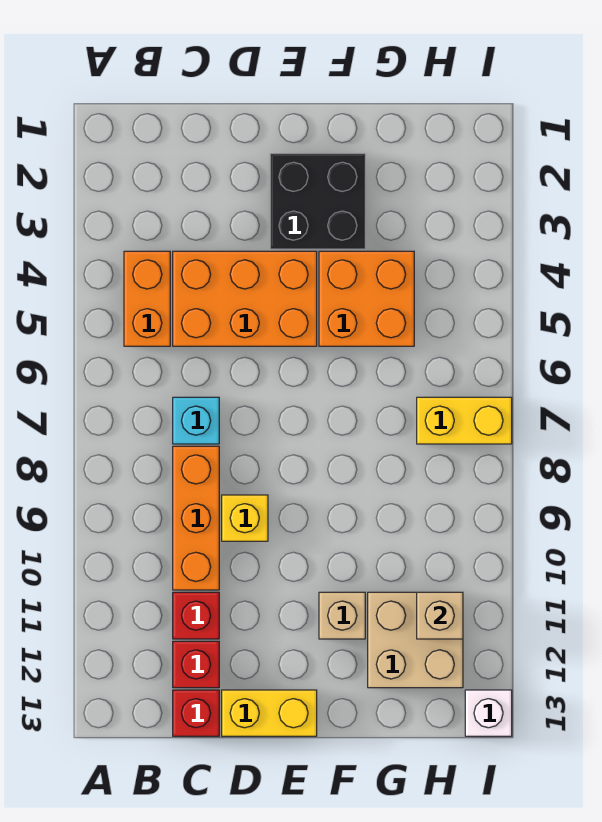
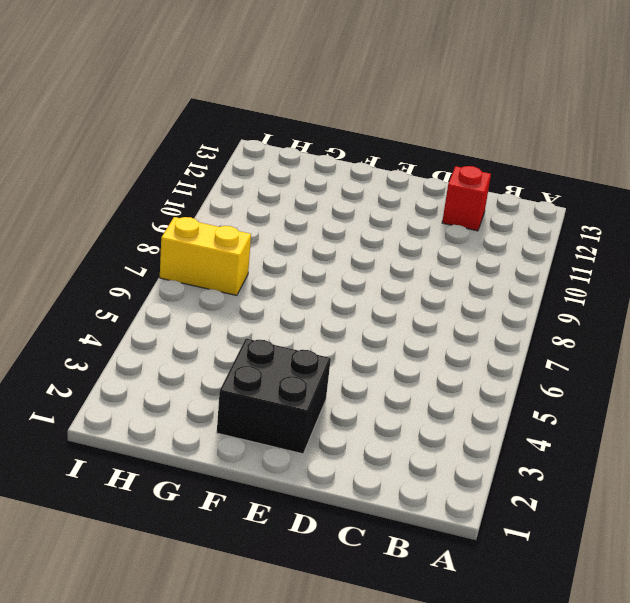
none -> orange brick B4:B5 level 1
none -> orange brick C4:E5 level 1
none -> cyan brick C7 level 1

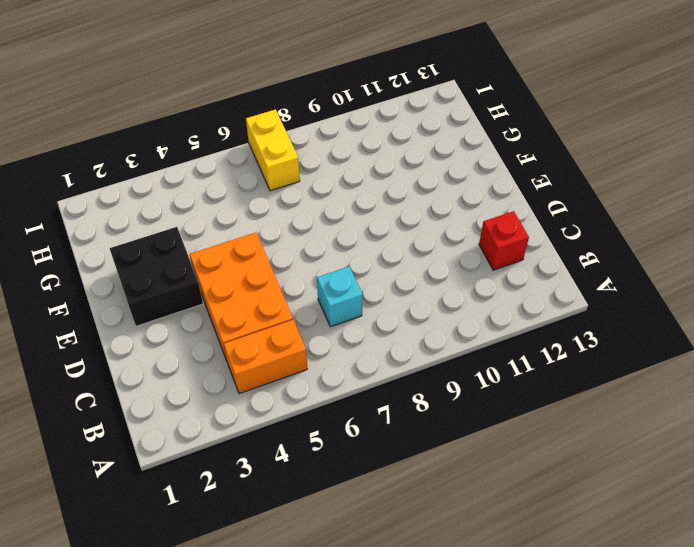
none -> orange brick C8:C10 level 1
none -> red brick C11 level 1
none -> red brick C13 level 1

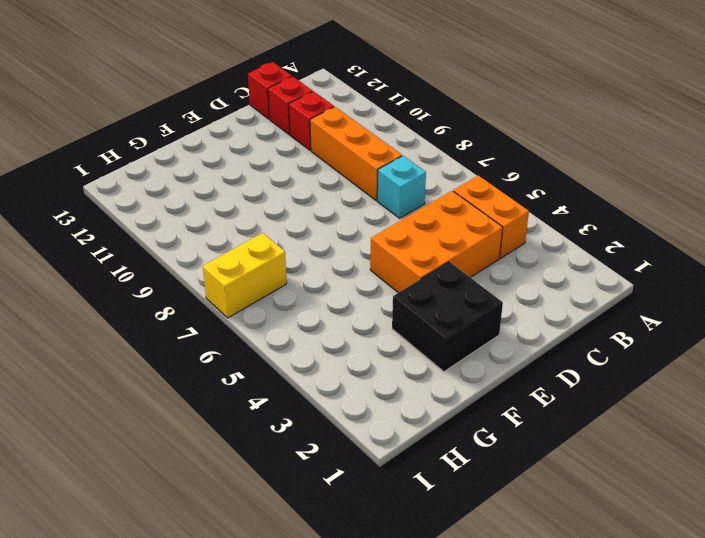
none -> yellow brick D9 level 1
none -> yellow brick D13:E13 level 1
none -> orange brick F4:G5 level 1

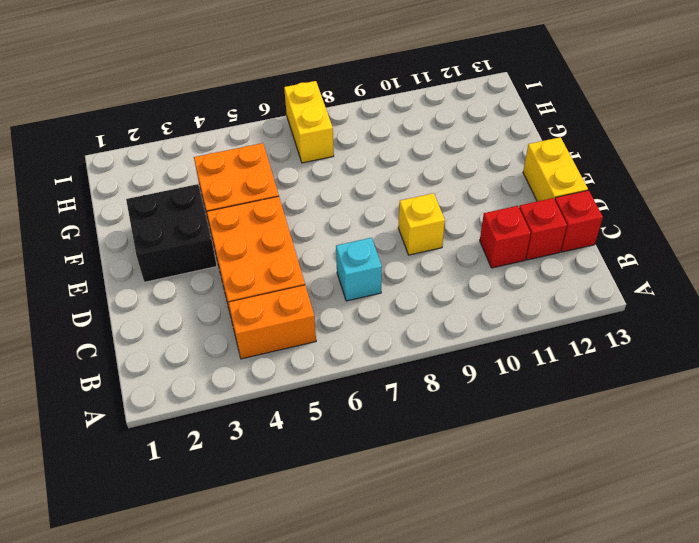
none -> orange brick C8:C10 level 1
none -> tan brick F11 level 1
none -> tan brick G11:H12 level 1

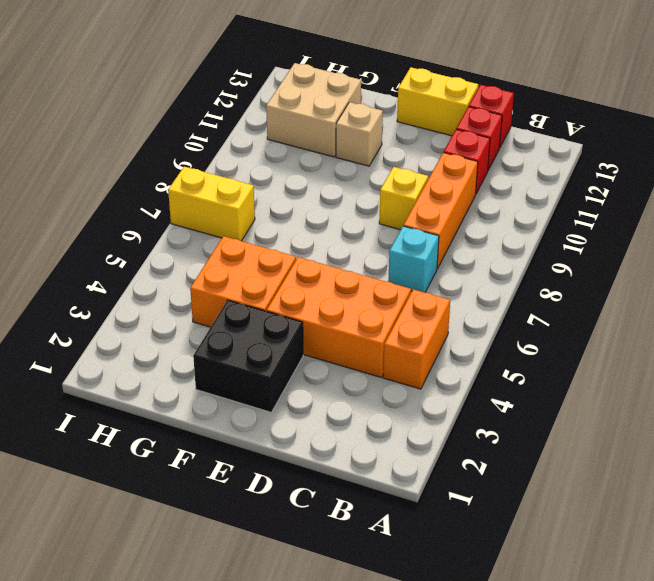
none -> white brick I13 level 1
none -> tan brick H11 level 2

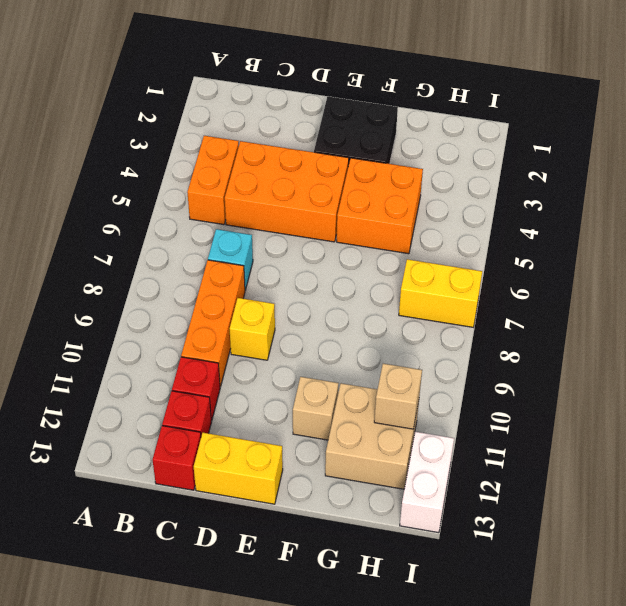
white brick I12:I13 level 1 -> white brick I13 level 1

